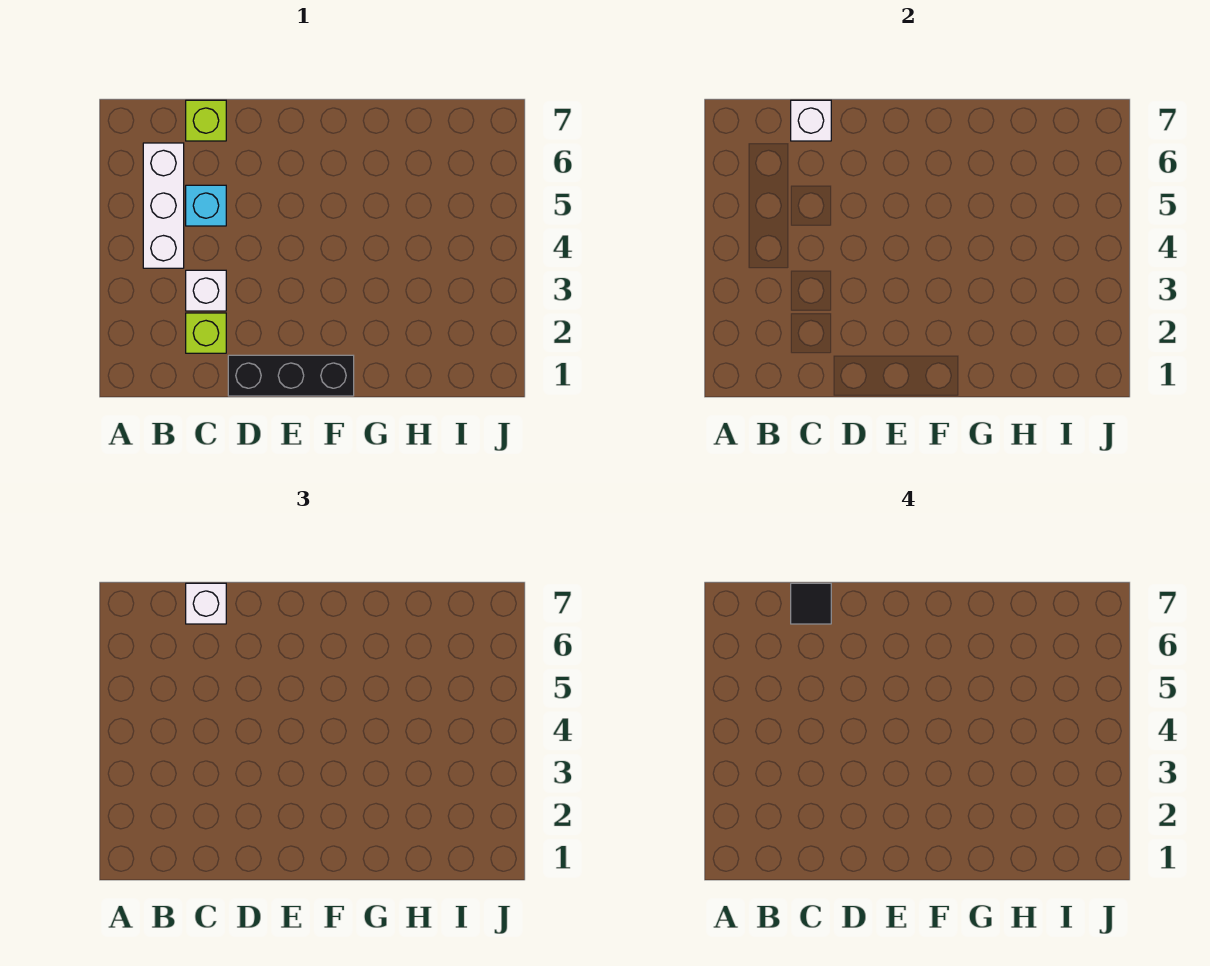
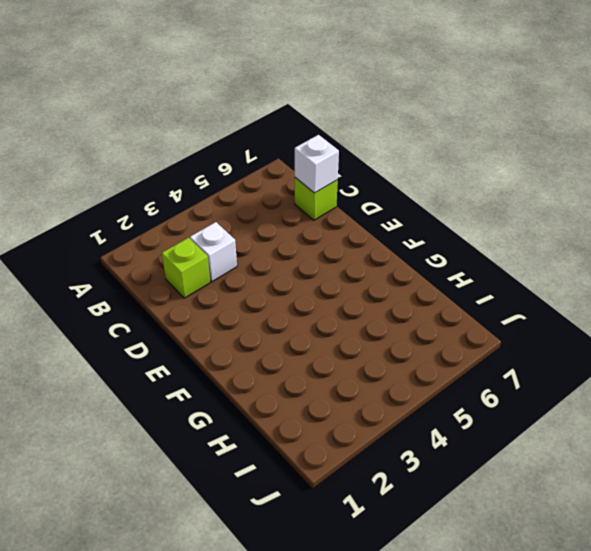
none -> white brick B4:B6 level 1
none -> cyan brick C5 level 1

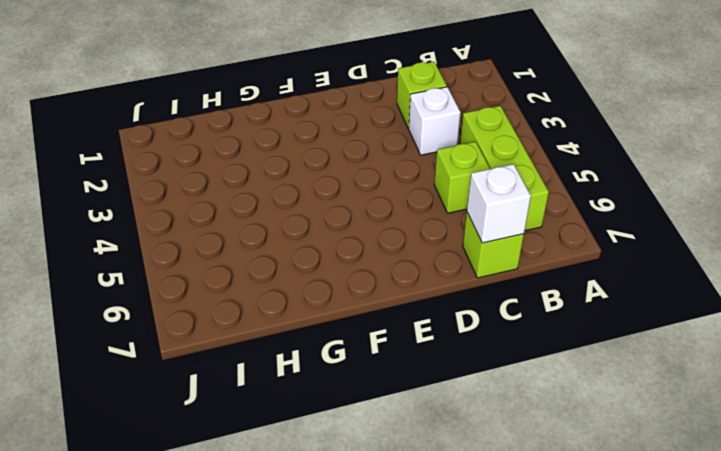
lime brick B4:B6 level 1 -> white brick B4:B6 level 1
lime brick C5 level 1 -> cyan brick C5 level 1
none -> black brick D1:F1 level 1
none -> white brick C7 level 3

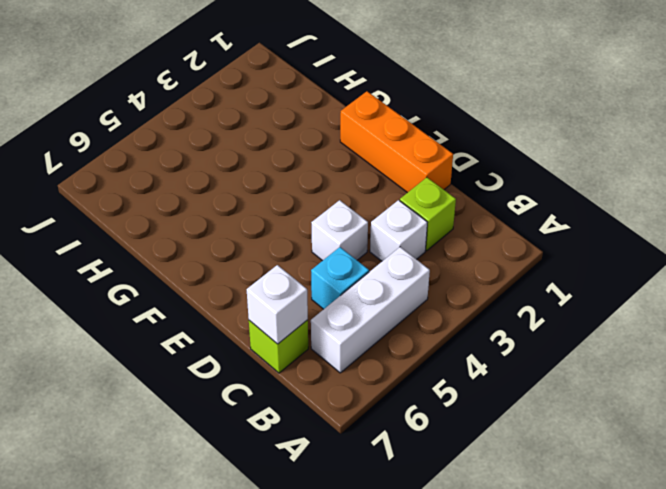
orange brick D1:F1 level 1 -> black brick D1:F1 level 1
white brick D4 level 1 -> white brick C7 level 3
none -> black tile C7 level 4

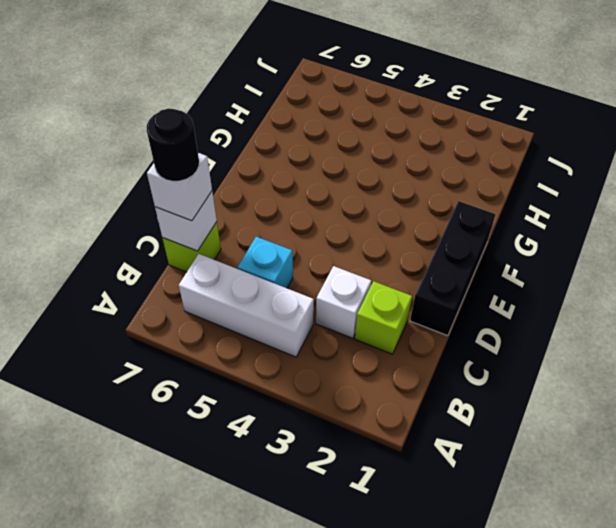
black round brick C7 level 4 -> black tile C7 level 4

